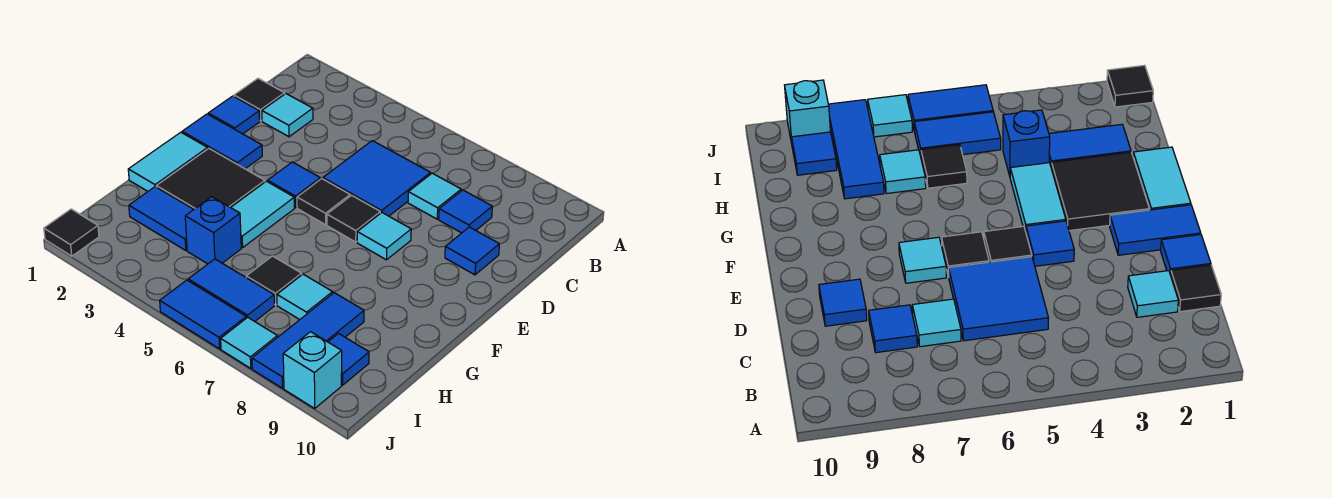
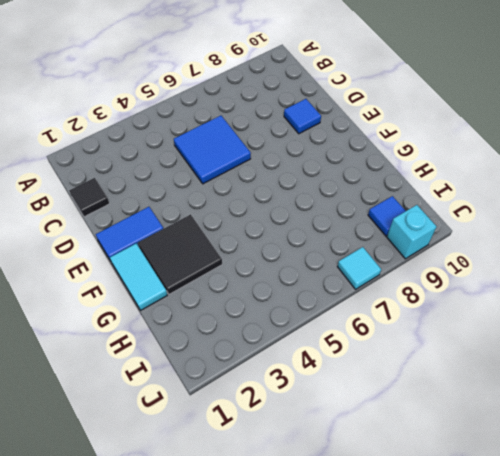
none -> cyan tile C2 level 1
none -> cyan tile C7 level 1
none -> blue tile C8 level 1

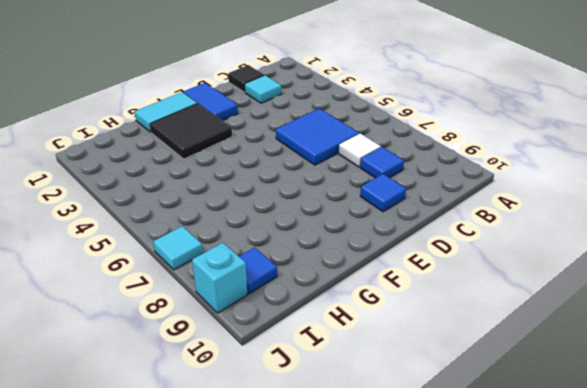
white tile C7 level 1 -> cyan tile C7 level 1
none -> blue tile D1 level 1
none -> blue tile E4 level 1
none -> black tile E5 level 1

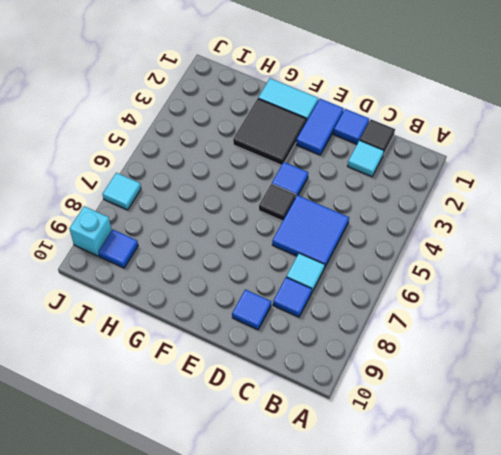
none -> black tile E6 level 1
none -> cyan tile E7 level 1
none -> cyan tile F4:G4 level 1

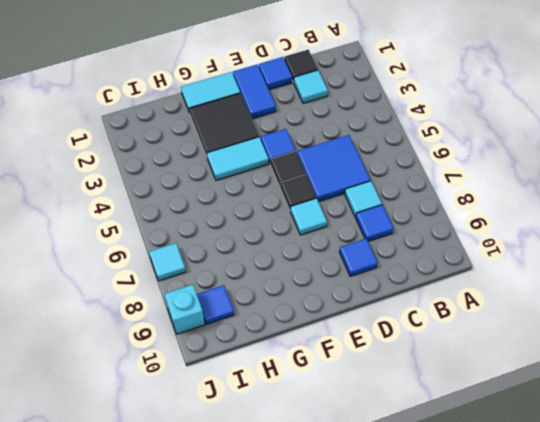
none -> blue tile H2:H3 level 1
none -> blue brick H4 level 1
none -> black tile H6 level 1

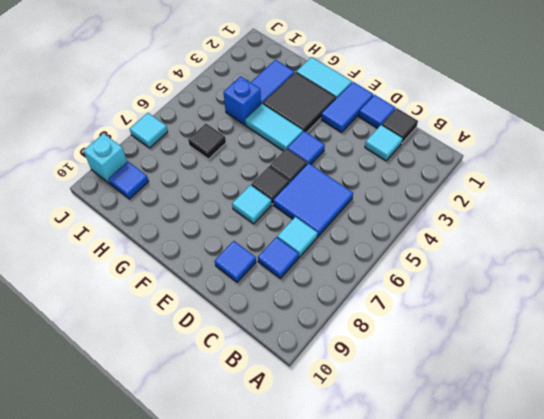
none -> cyan tile H7 level 1
none -> blue tile H8:J8 level 1
none -> blue tile I5:I6 level 1

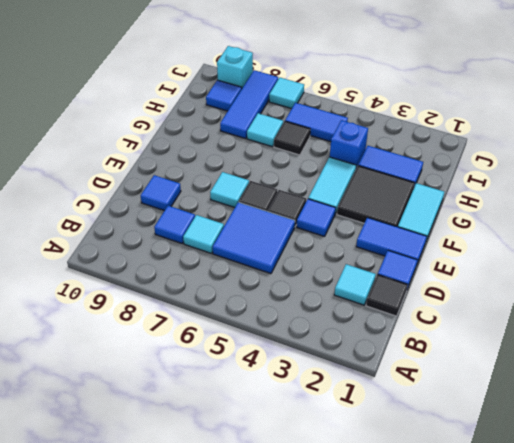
none -> black tile J1 level 1
none -> blue tile J5:J6 level 1

